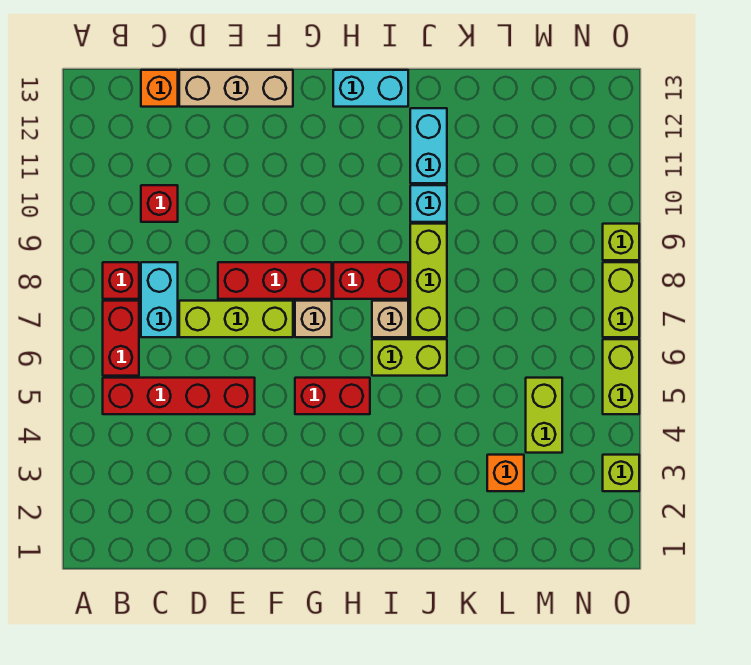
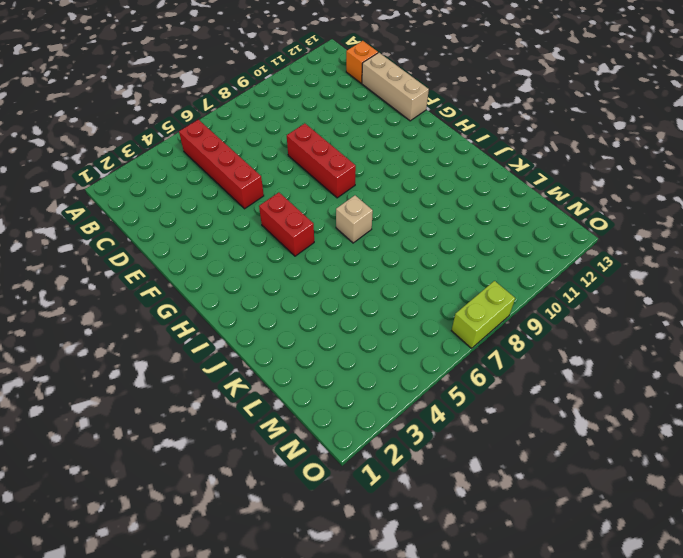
none -> red brick B6:B7 level 1
none -> red brick B8 level 1
none -> cyan brick C7:C8 level 1

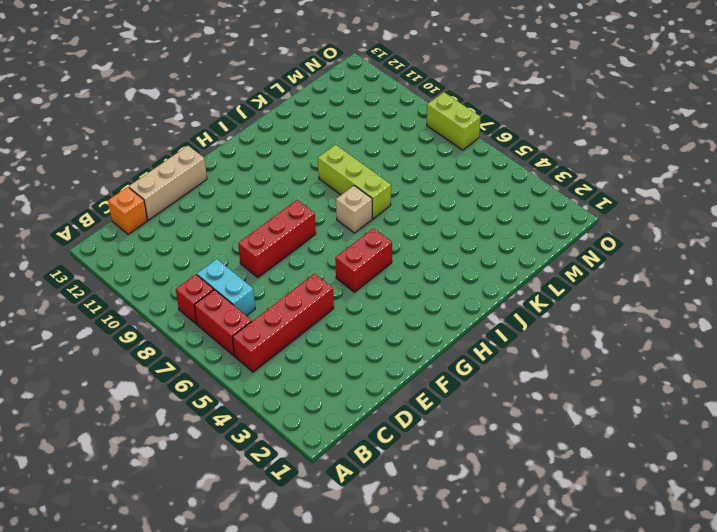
none -> red brick C10 level 1
none -> lime brick D7:F7 level 1
none -> tan brick G7 level 1

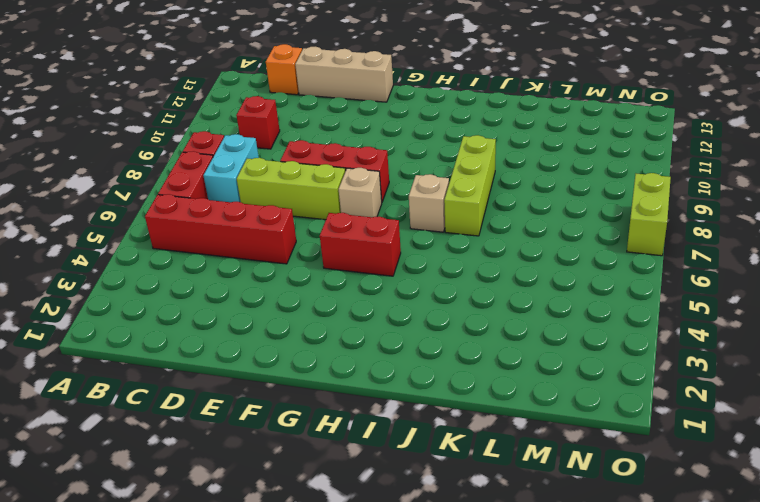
none -> red brick H8:I8 level 1
none -> cyan brick H13:I13 level 1
none -> lime brick I6:J6 level 1

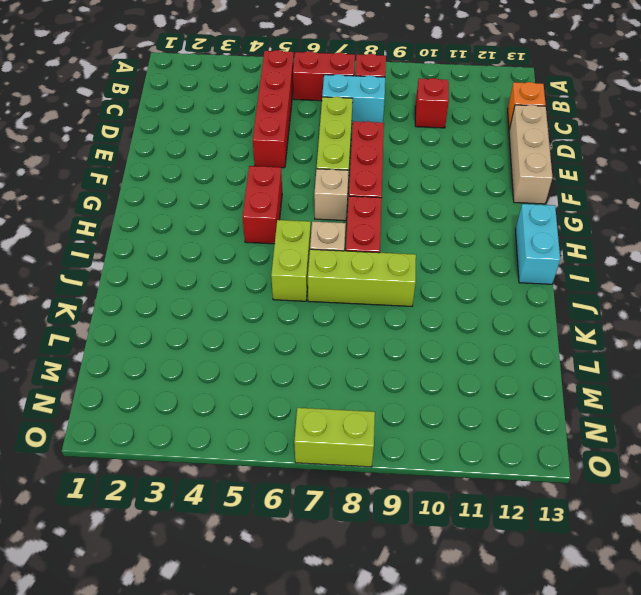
none -> cyan brick J10 level 1
none -> cyan brick J11:J12 level 1
none -> orange brick L3 level 1

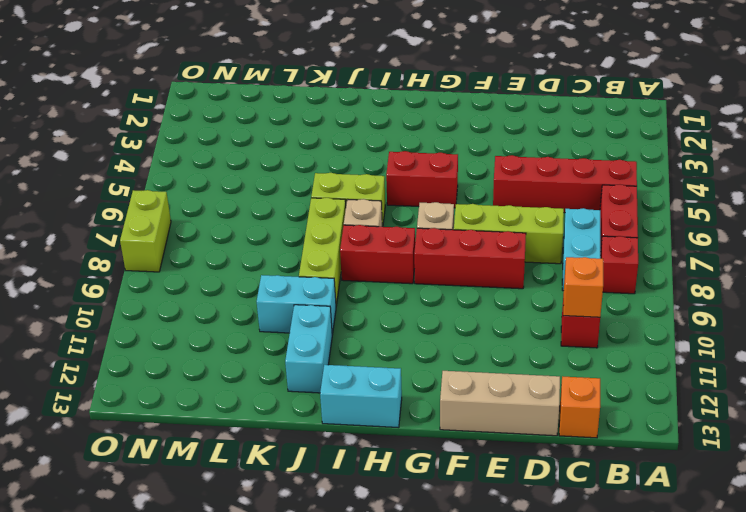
orange brick C10 level 2 -> orange brick L3 level 1
cyan brick J10:K10 level 1 -> cyan brick J10 level 1
none -> lime brick M4:M5 level 1
none -> lime brick O3 level 1
none -> lime brick O5:O6 level 1

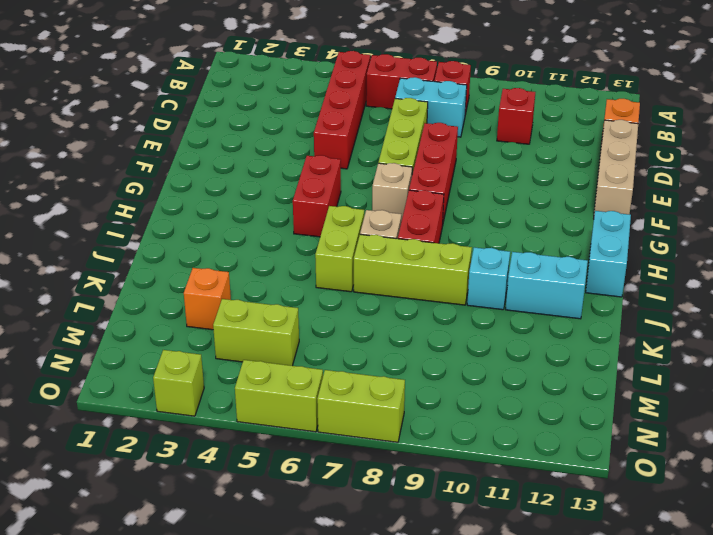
none -> lime brick O9 level 1

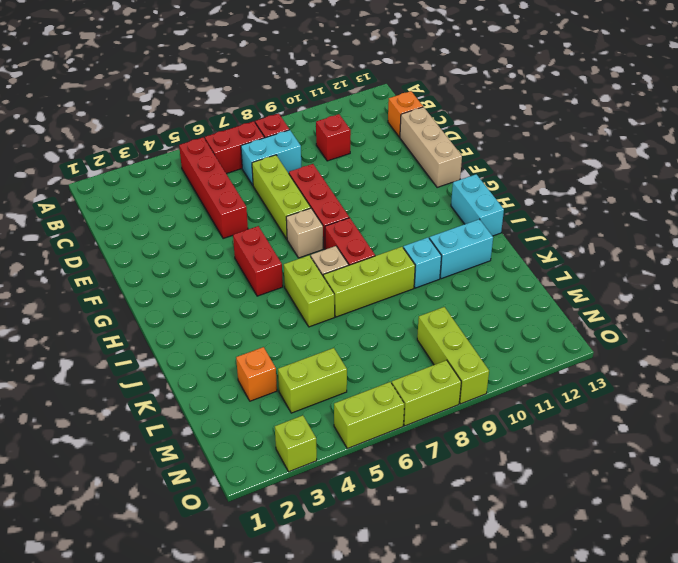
lime brick M9:O9 level 1 -> lime brick O9 level 1

